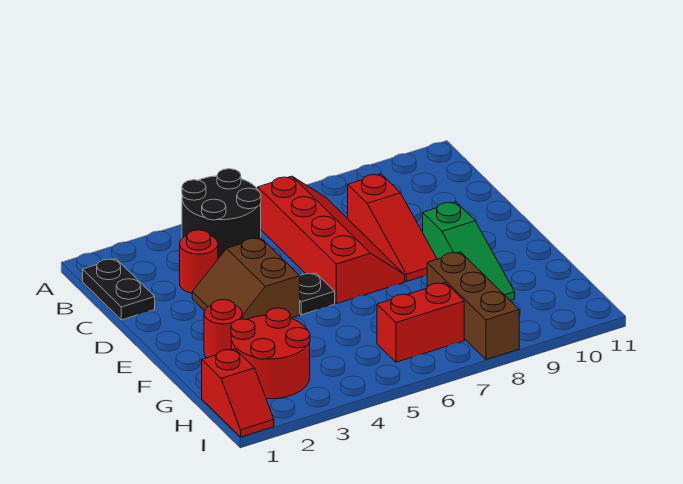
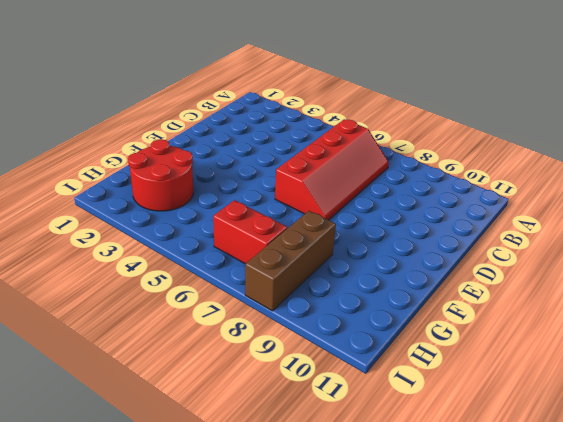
none -> black round brick A4:B5 level 1
none -> black plate B1:C1 level 1
none -> red round brick C3 level 1

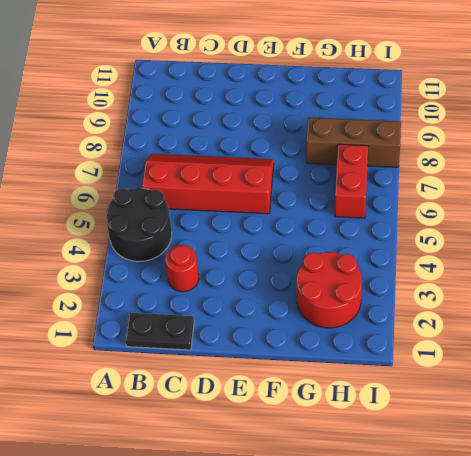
none -> red slope C8:E8 level 1 top C
none -> brown slope D3:E4 level 1 top 4
none -> black plate E5 level 1

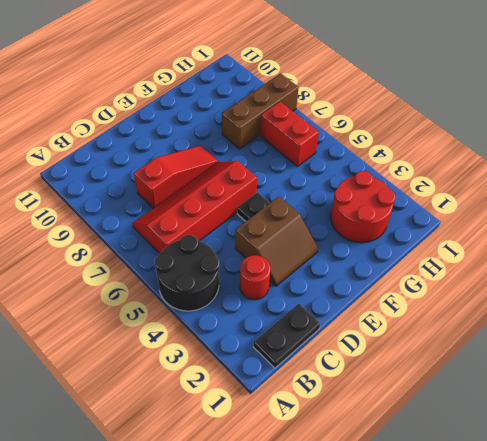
none -> green slope E9:G9 level 1 top E
none -> red round brick F2 level 1
none -> red slope H1:I1 level 1 top H

